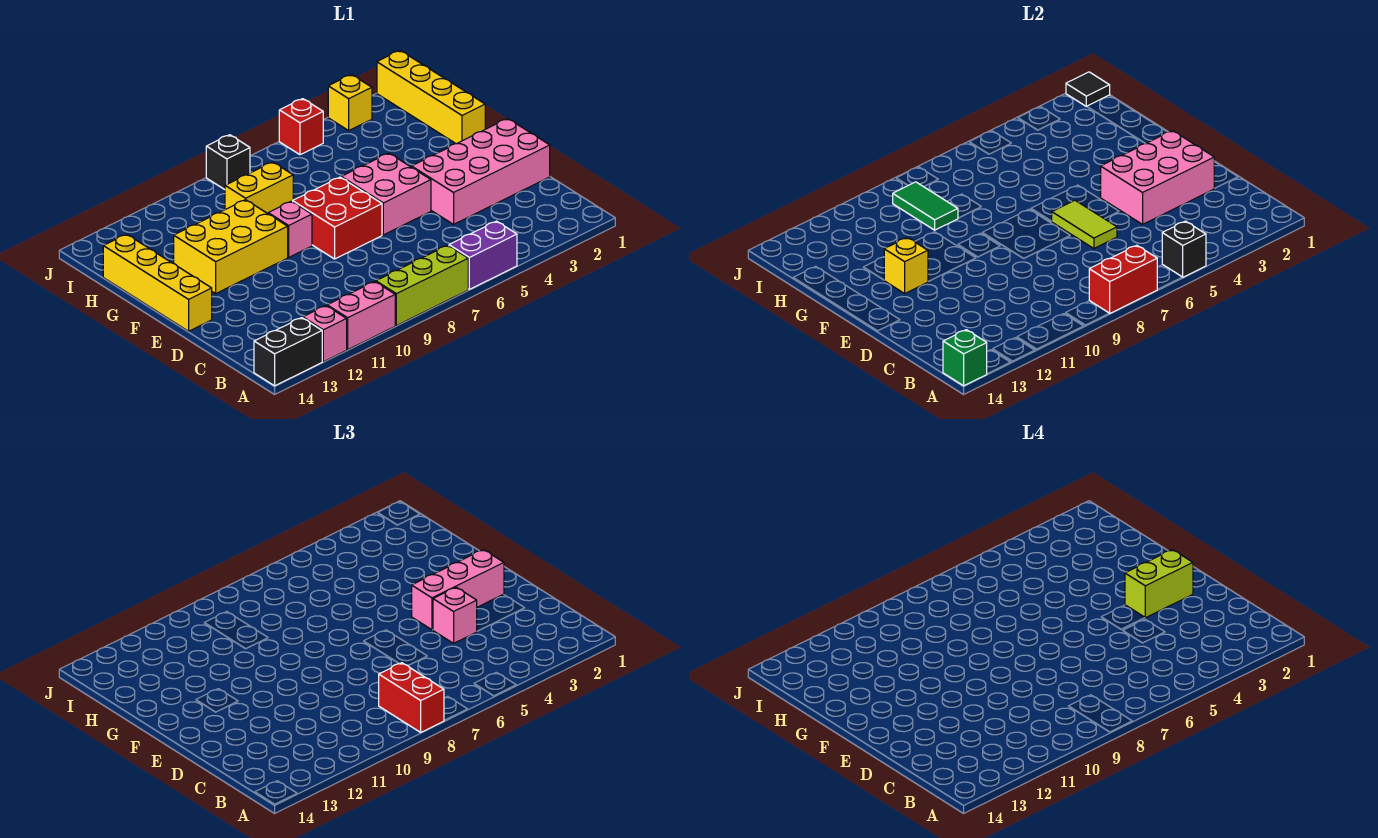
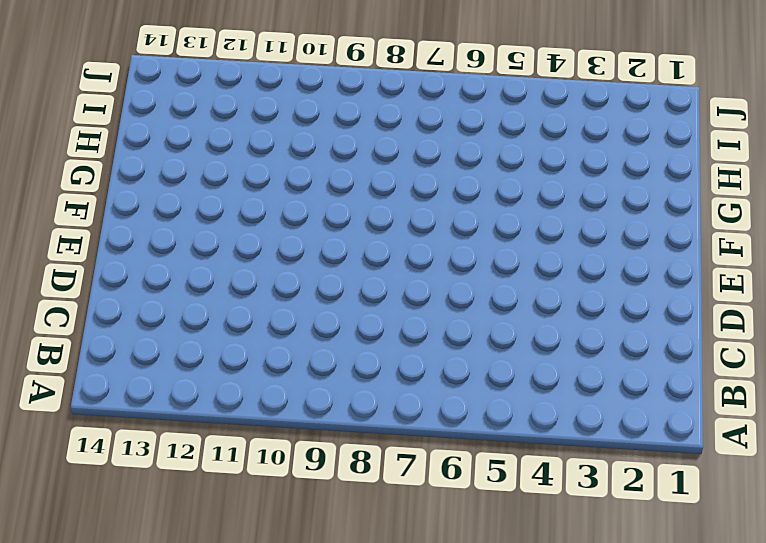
none -> purple brick A5:A6 level 1
none -> lime brick A7:A9 level 1
none -> pink brick A10:A11 level 1

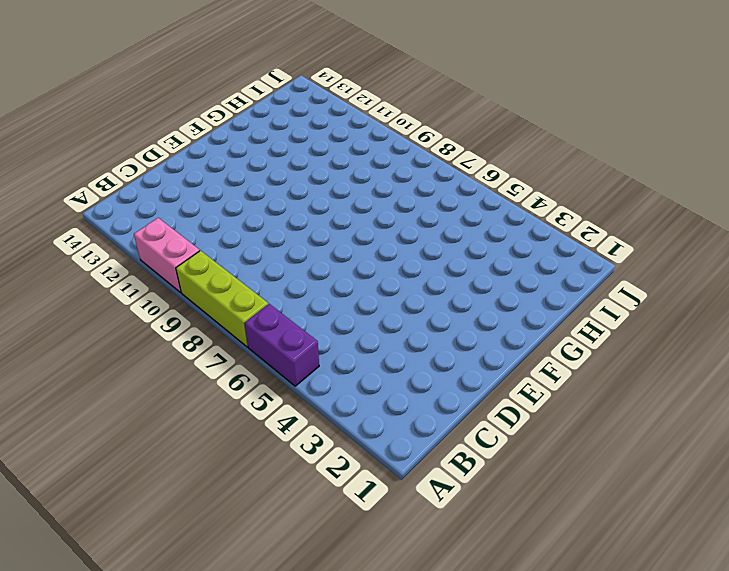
none -> pink brick A12 level 1
none -> black brick A13:A14 level 1
none -> pink brick D1:E4 level 1

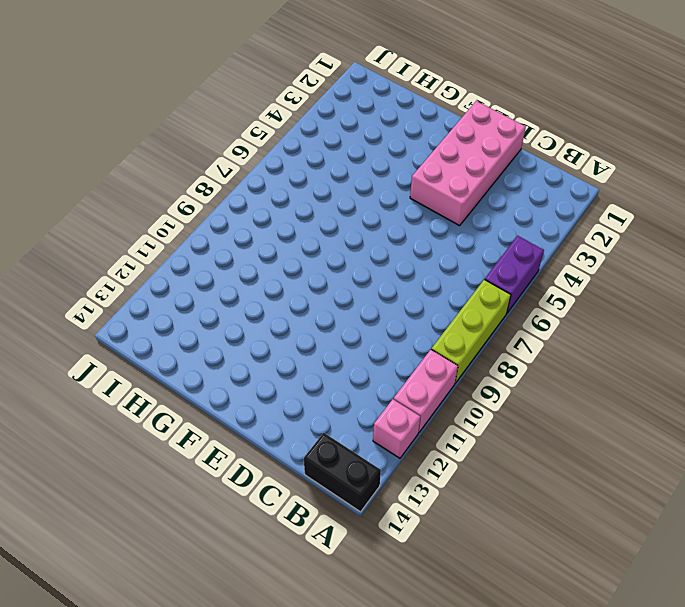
black brick A14:B14 level 1 -> black brick A13:A14 level 1
none -> pink brick E5:F6 level 1
none -> red brick E7:F8 level 1
none -> yellow brick E14:H14 level 1

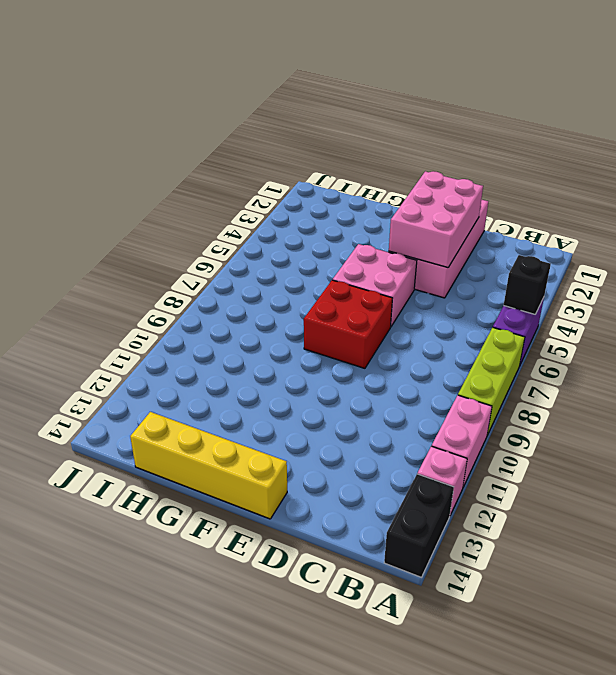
none -> pink brick F9 level 1
none -> yellow brick F10:G12 level 1
none -> yellow brick G1:J1 level 1

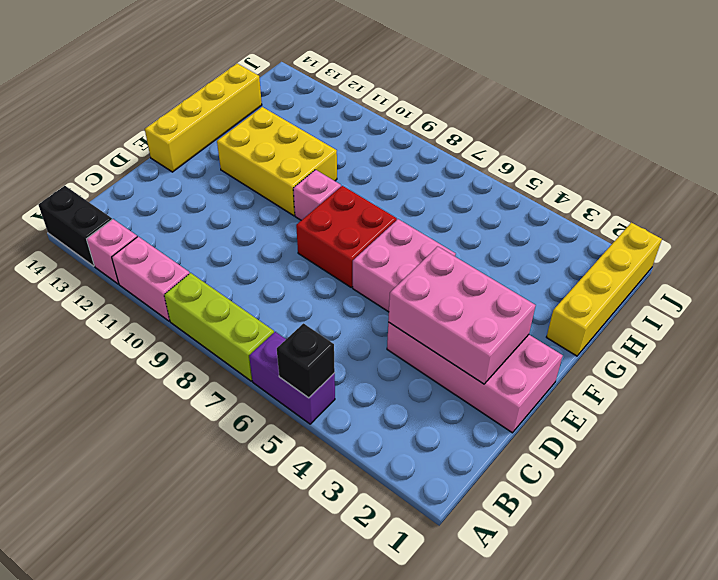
none -> yellow brick H8:H9 level 1
none -> yellow brick J3 level 1
none -> red brick J5 level 1

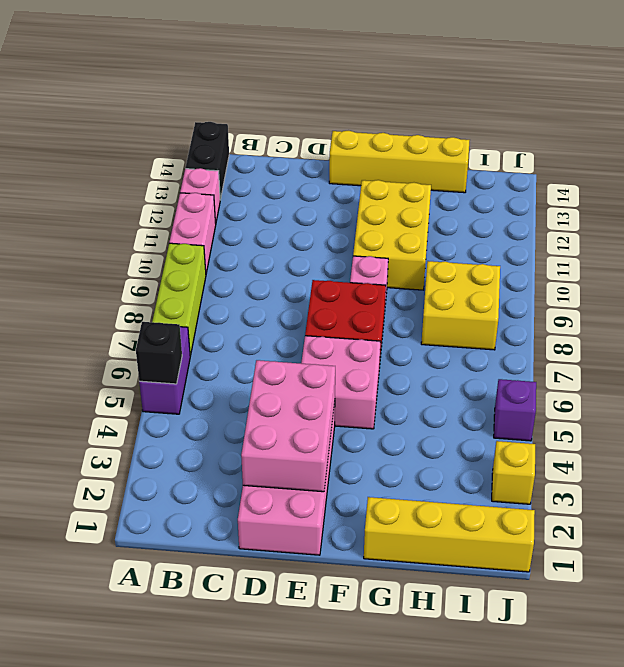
yellow brick H8:I9 level 1 -> yellow brick H8:H9 level 1
purple brick J5 level 1 -> red brick J5 level 1
none -> black brick J8 level 1
none -> red brick A7:A8 level 2
none -> green brick A14 level 2

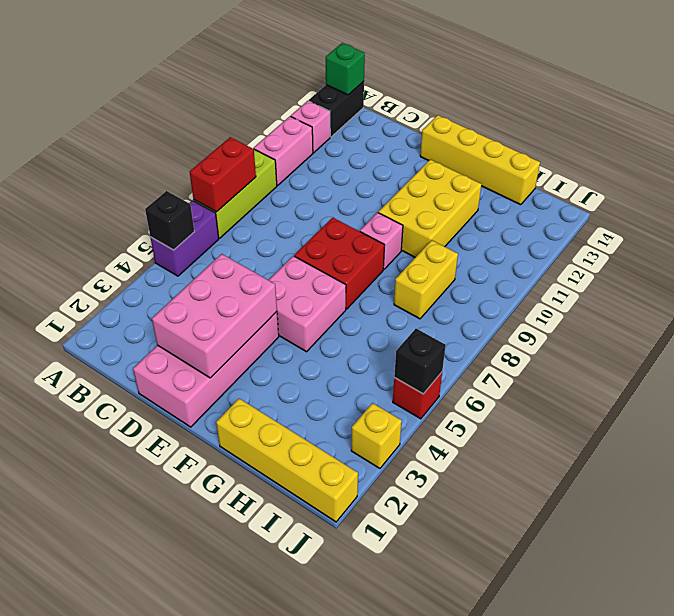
black brick J5 level 2 -> black brick J8 level 1
none -> lime tile D6:E6 level 2
none -> yellow brick F12 level 2
none -> green tile H9:I9 level 2

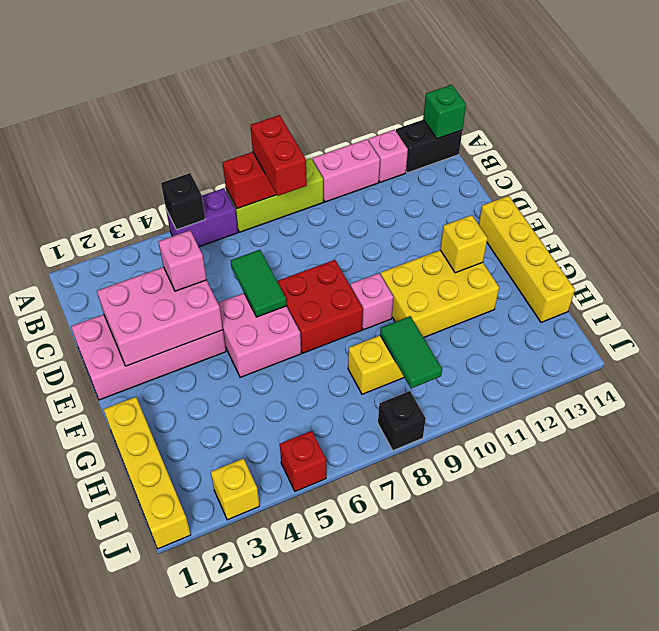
green tile D6:E6 level 2 -> lime tile D6:E6 level 2
none -> black tile J1 level 2
none -> pink brick E2:E4 level 3
none -> lime brick E2:E3 level 4

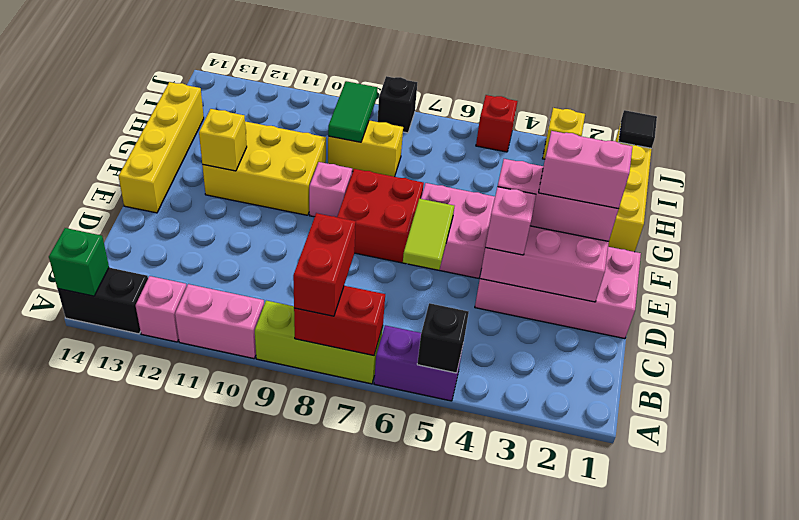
pink brick E2:E3 level 4 -> lime brick E2:E3 level 4

